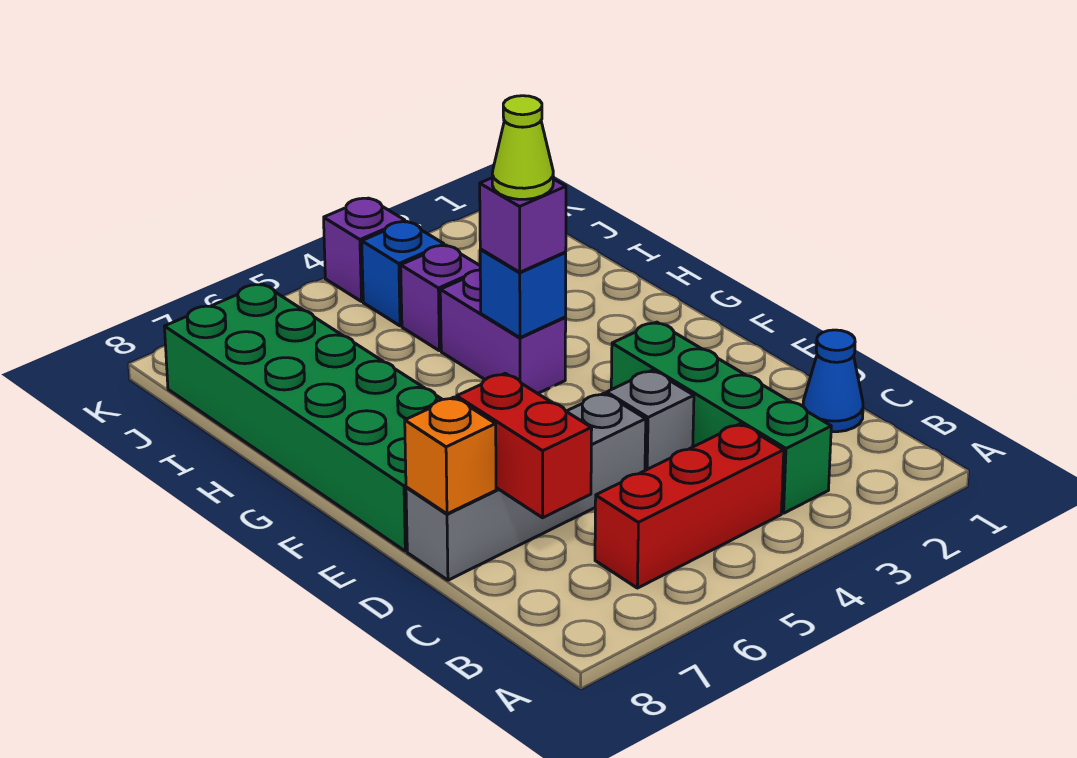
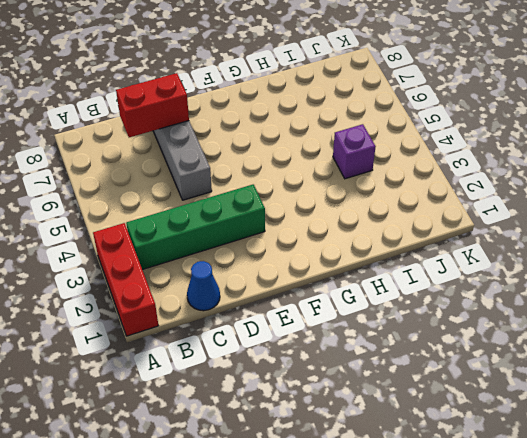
red brick A1:A3 level 1 -> red brick B4:B6 level 1
none -> grey brick D4 level 1
none -> green brick E7:J8 level 1
none -> purple brick G4:H4 level 1

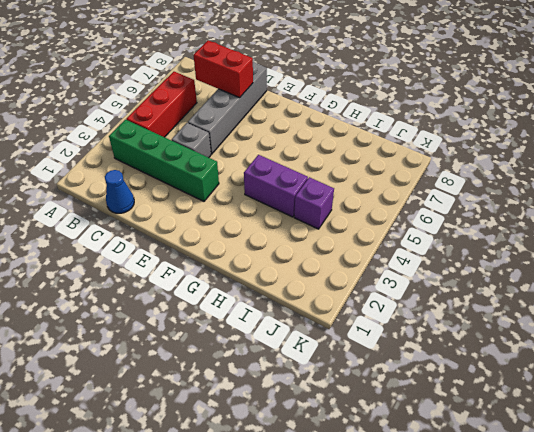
none -> green brick E7:J8 level 1
none -> blue brick J4 level 1
none -> purple brick K4 level 1

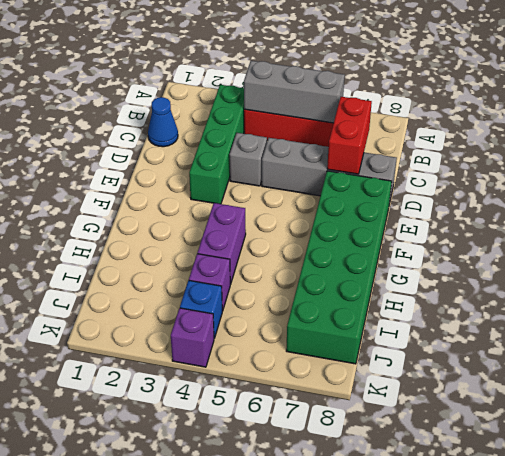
grey brick B4:B6 level 2 -> none
none -> orange brick D8 level 2
none -> blue brick G4 level 2
none -> purple brick G4 level 3

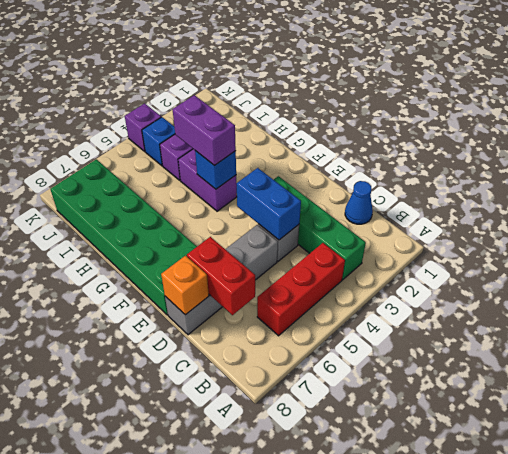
blue brick D4:E4 level 2 -> none
purple brick G4:H4 level 3 -> purple brick G4 level 3
none -> lime cone G4 level 4

